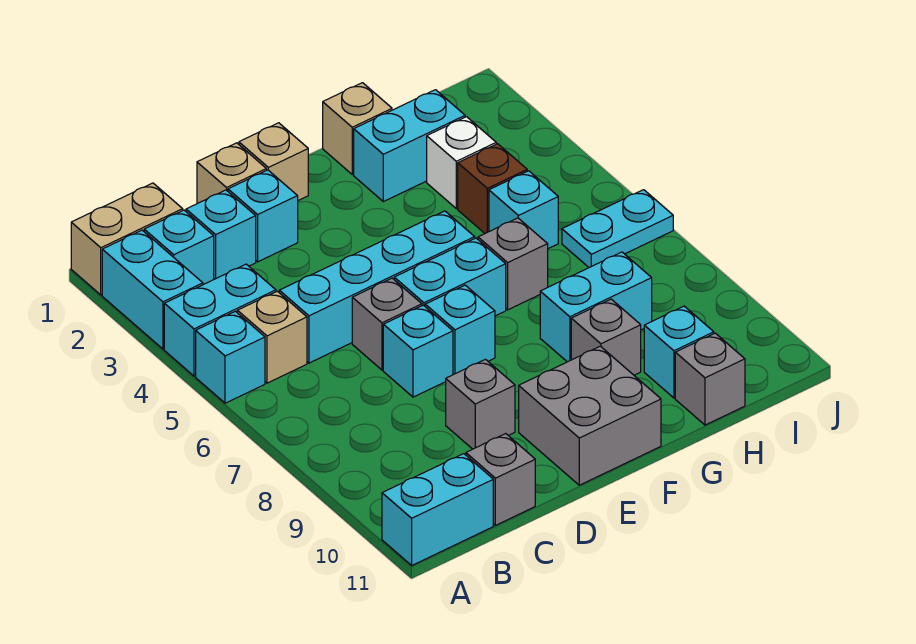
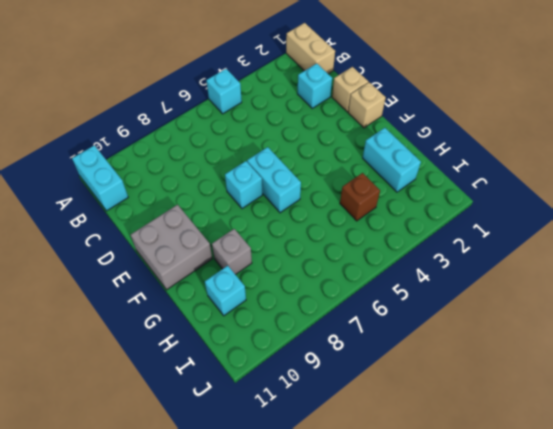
none -> cyan brick A2:A3 level 1
none -> cyan brick A4:B4 level 1
none -> cyan brick B2 level 1
none -> tan brick B5 level 1

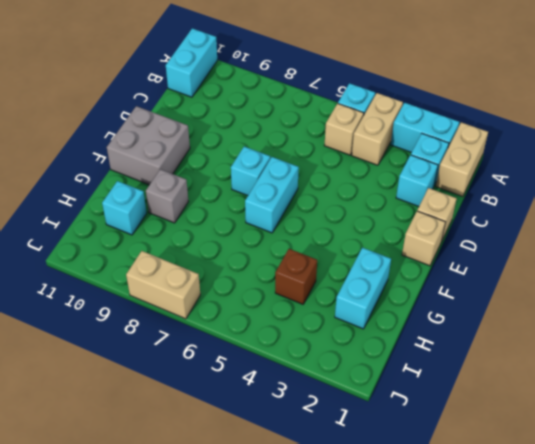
tan brick A4:B4 level 1 -> cyan brick A4:B4 level 1
tan brick J7:J8 level 1 -> none
none -> cyan brick C5:F5 level 1
none -> grey brick C11 level 1
none -> cyan brick D2 level 1
none -> grey brick D6 level 1

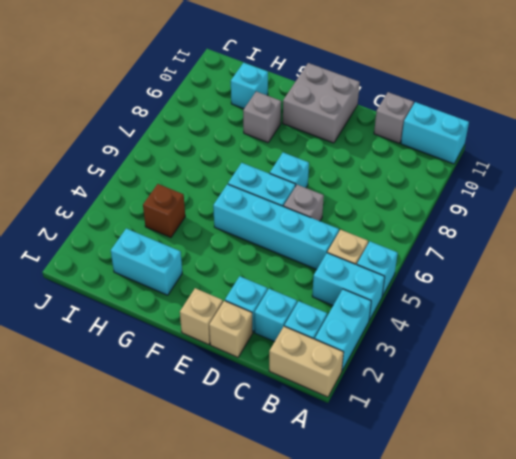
none -> cyan brick D7 level 1
none -> grey brick D9 level 1
none -> tan brick G1 level 1
none -> grey brick G6 level 1

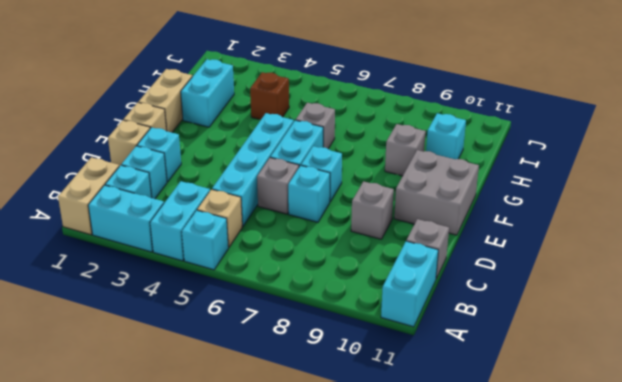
tan brick F1:G1 level 1 -> tan brick G1 level 1
none -> cyan brick G8:H8 level 1
none -> white brick H3 level 1
none -> cyan brick H5 level 1
none -> grey brick H11 level 1

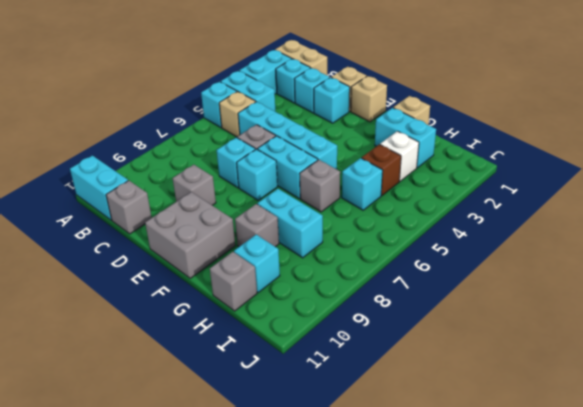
none -> cyan plate I6:J6 level 1

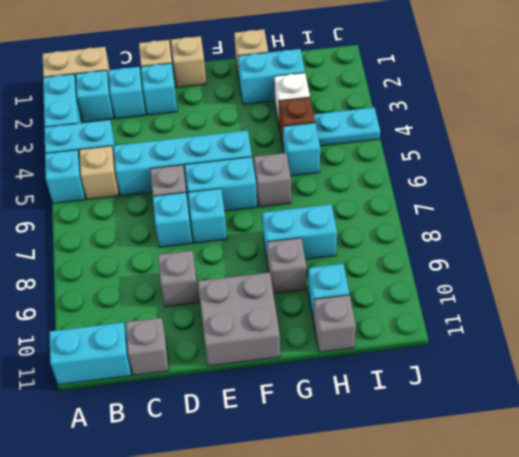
cyan plate I4:J4 level 1 -> cyan plate I6:J6 level 1

